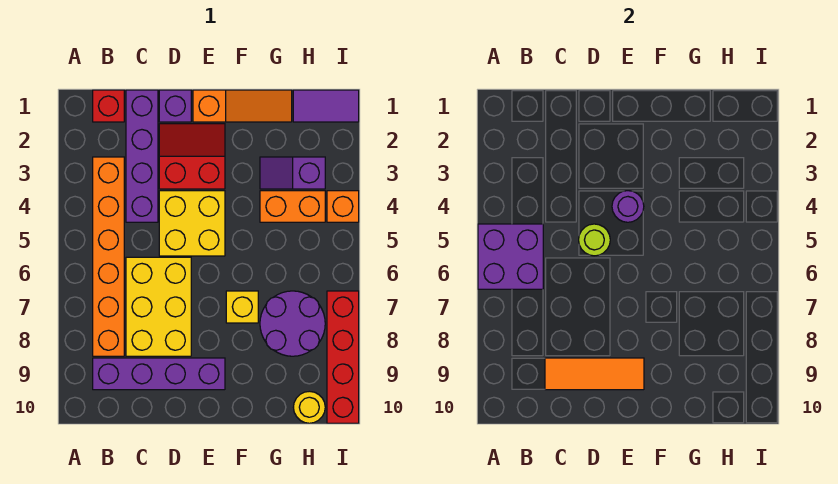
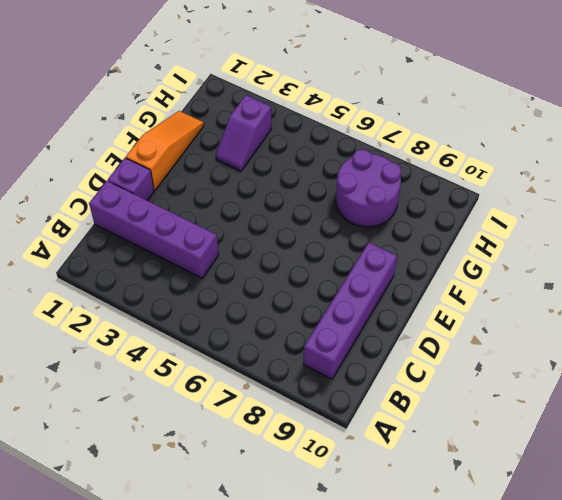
none -> red brick B1 level 1
none -> orange brick B3:B8 level 1
none -> yellow brick C6:D8 level 1

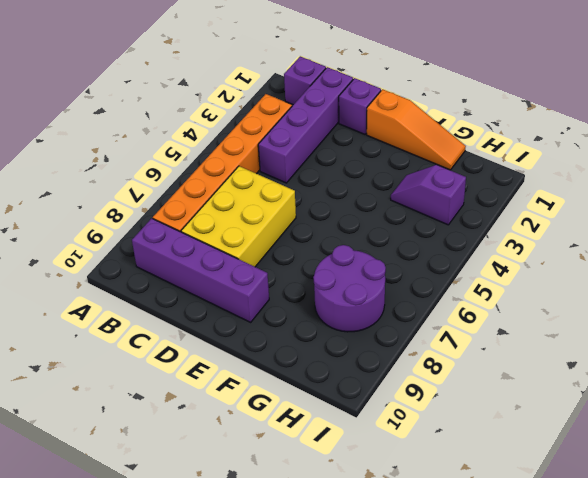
purple brick B1 level 1 -> red brick B1 level 1
none -> red slope D2:E3 level 1 top 3
none -> yellow brick D4:E5 level 1
none -> yellow brick F7 level 1

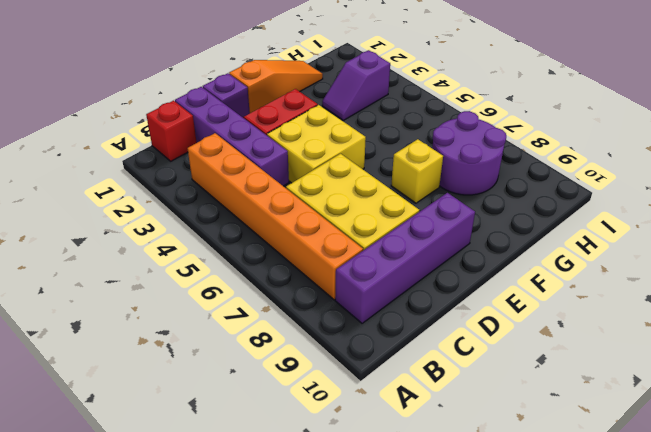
none -> orange brick G4:H4 level 1
none -> purple tile H1:I1 level 1
none -> yellow round brick H10 level 1

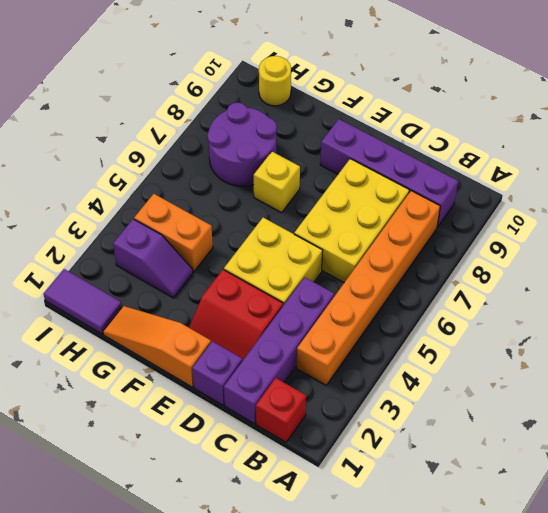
none -> orange brick I4 level 1
none -> red brick I7:I10 level 1
none -> purple brick A5:B6 level 2

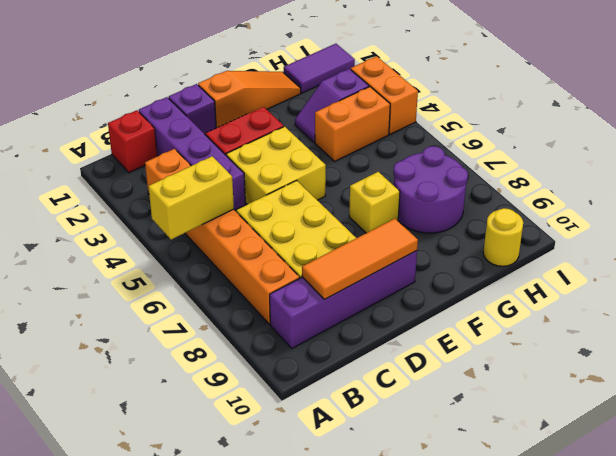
yellow brick A5:B5 level 2 -> purple brick A5:B6 level 2
orange brick I3:I4 level 1 -> orange brick I4 level 1
none -> red brick I7:I10 level 1
none -> lime round brick D5 level 2
none -> purple round brick E4 level 2

